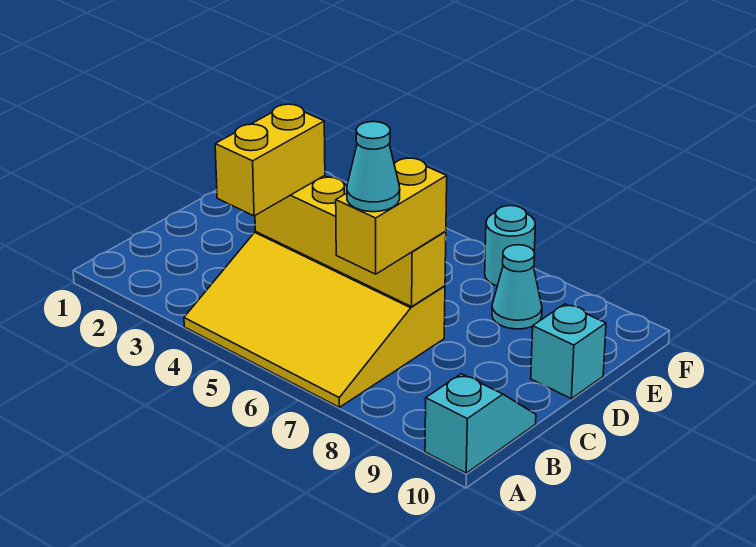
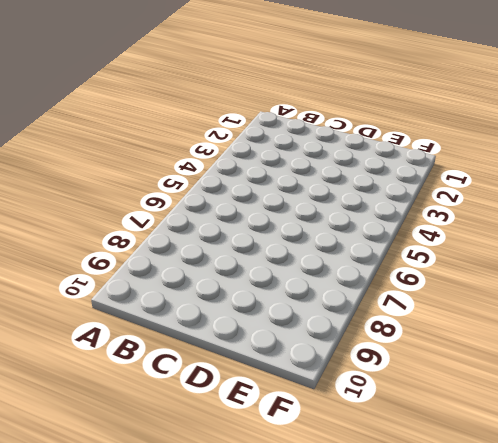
none -> yellow slope A4:C7 level 1 top C
none -> cyan slope A10:B10 level 1 top A

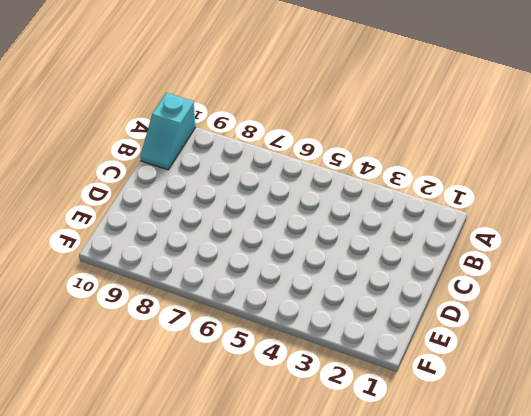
none -> yellow slope A4:C7 level 1 top C
none -> cyan brick D10 level 1

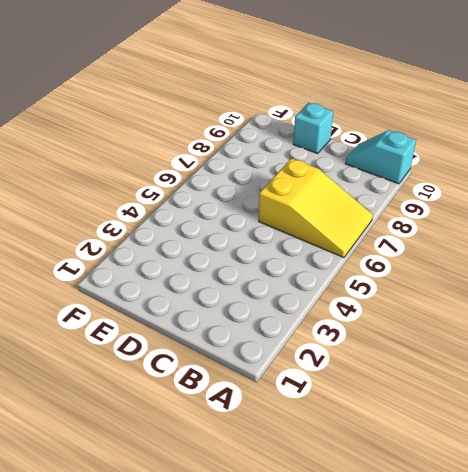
yellow slope A6:C7 level 1 top C -> yellow slope A4:C7 level 1 top C
none -> cyan cone E8 level 1
none -> cyan round brick F7 level 1

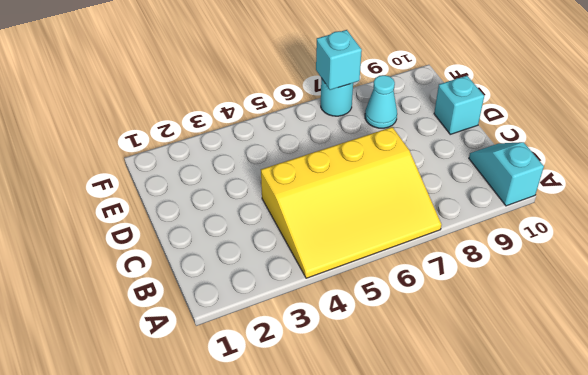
cyan brick F7 level 2 -> none
none -> yellow brick C4:C7 level 2
none -> yellow brick B4:C4 level 3

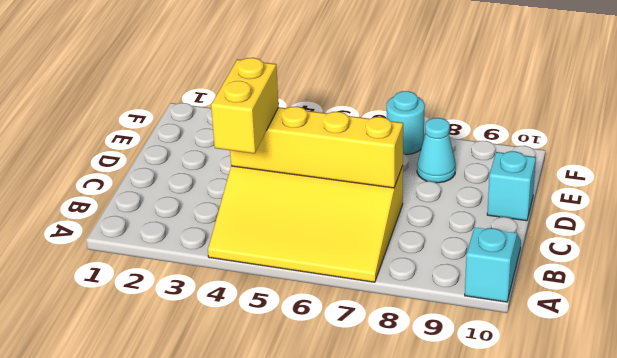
none -> yellow brick B7:C7 level 3
none -> cyan cone B7 level 4

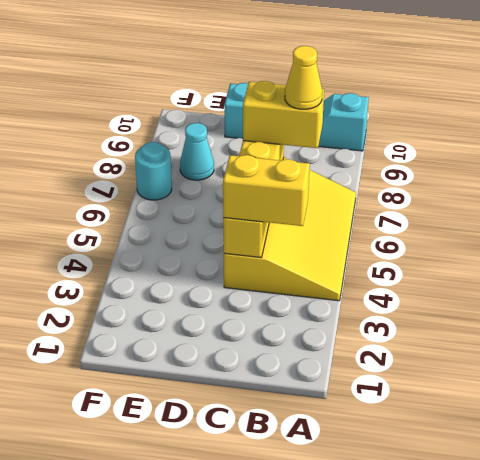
yellow cone B7 level 4 -> cyan cone B7 level 4

